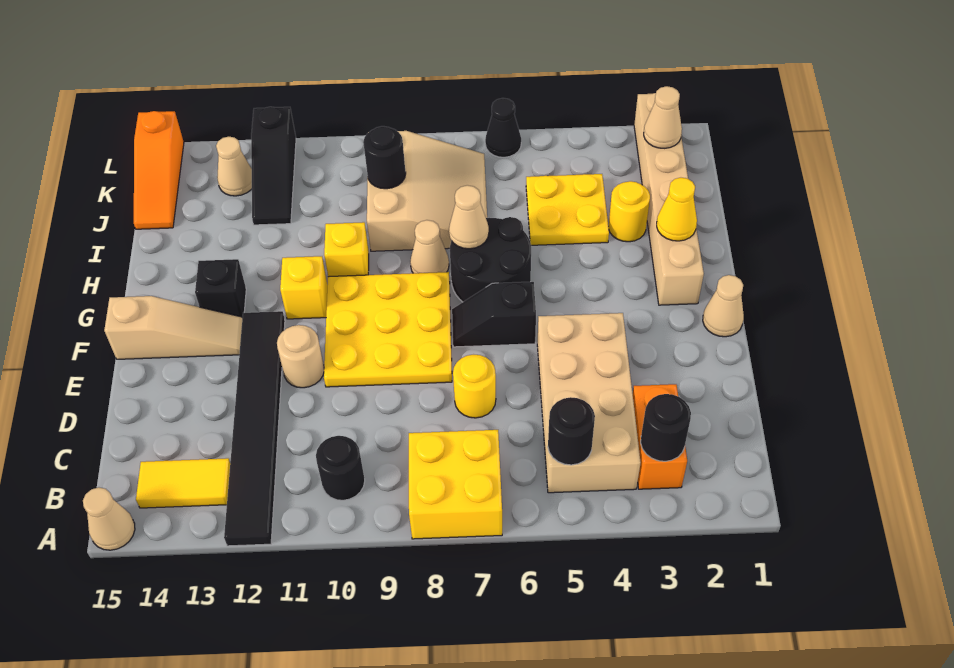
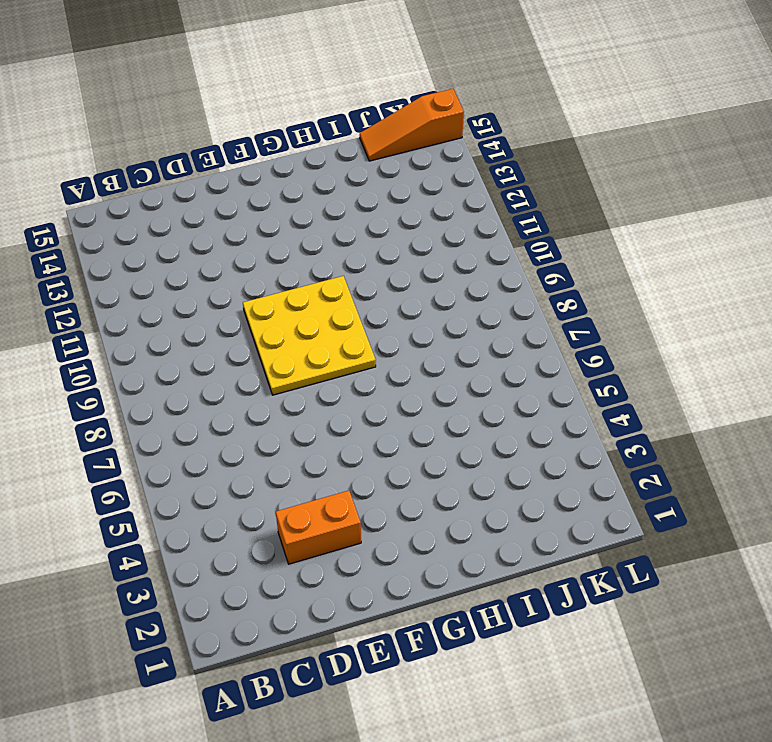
orange brick D3:E3 level 1 -> orange brick B3:C3 level 1
none -> yellow brick A7:B8 level 1
none -> black tile A12:F12 level 1
none -> tan cone A15 level 1
none -> tan brick B4:E5 level 1

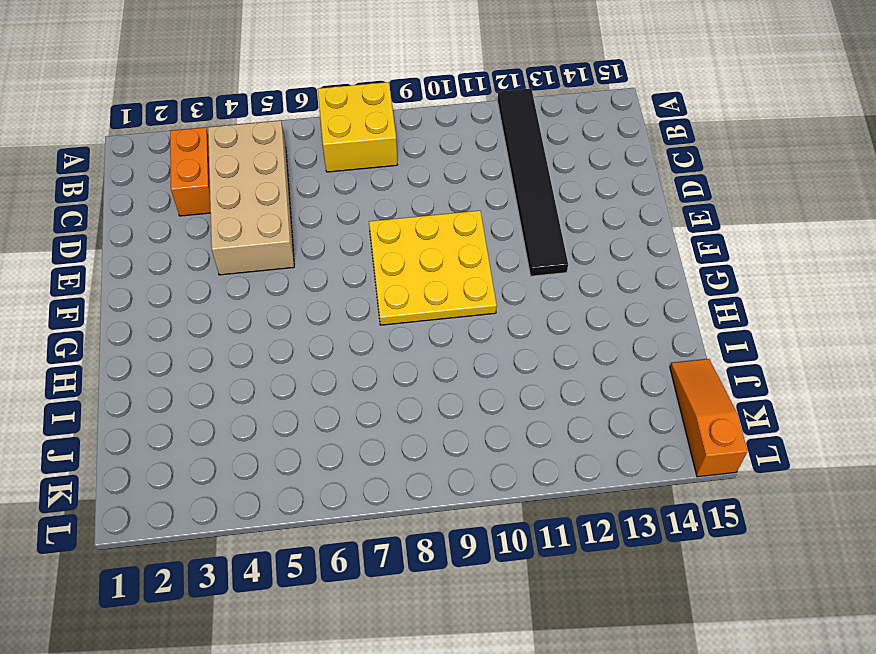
none -> tan cone A15 level 1
none -> black round brick B10 level 1
none -> yellow tile B13:B14 level 1
none -> yellow round brick D7 level 1

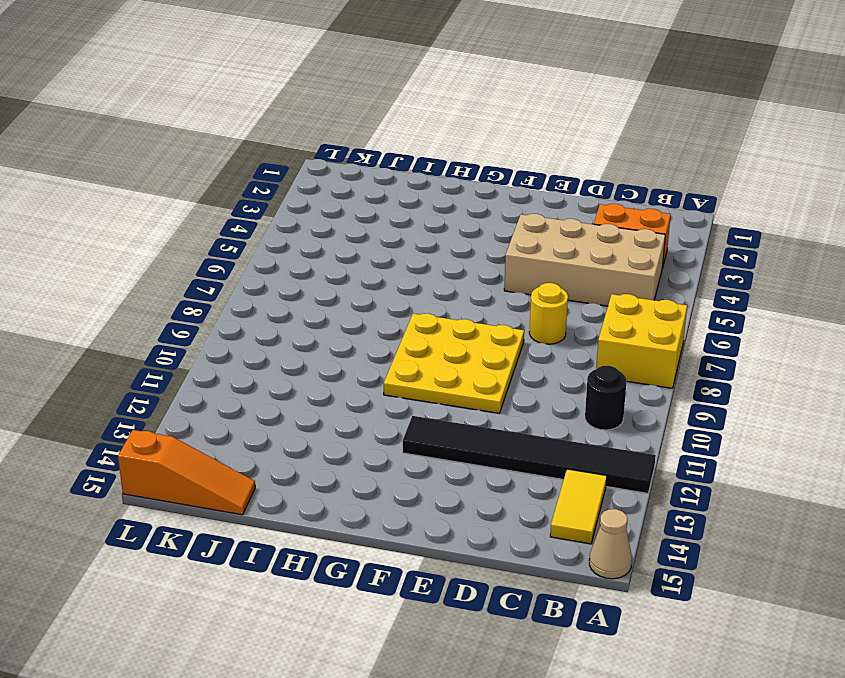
none -> tan round brick E11 level 1
none -> tan cone F1 level 1
none -> black slope F6:F7 level 1 top 6
none -> tan slope F13:F15 level 1 top 15

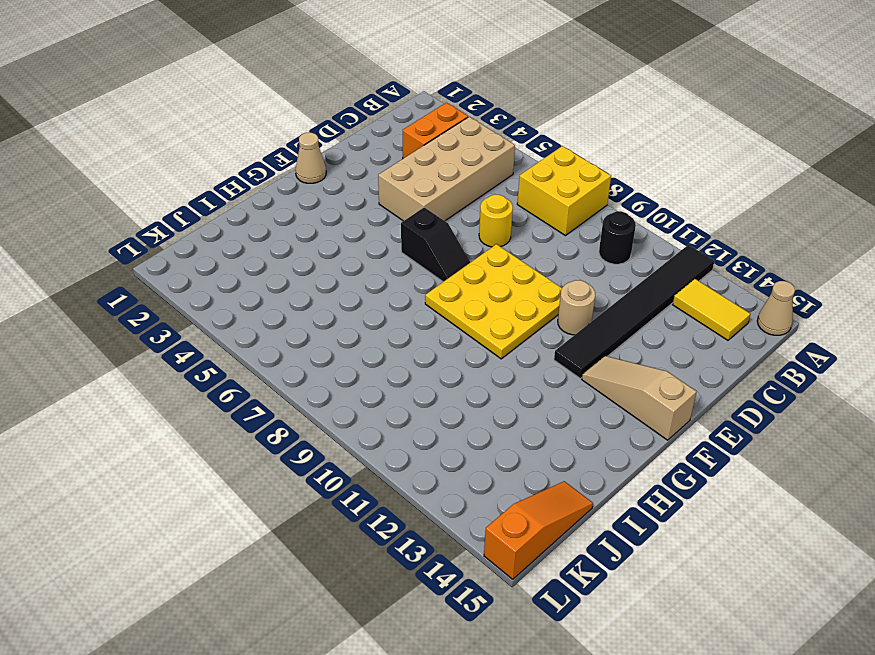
none -> tan brick G2:L2 level 1
none -> black round brick G6:H7 level 1
none -> yellow brick G11 level 1
none -> black brick G13 level 1

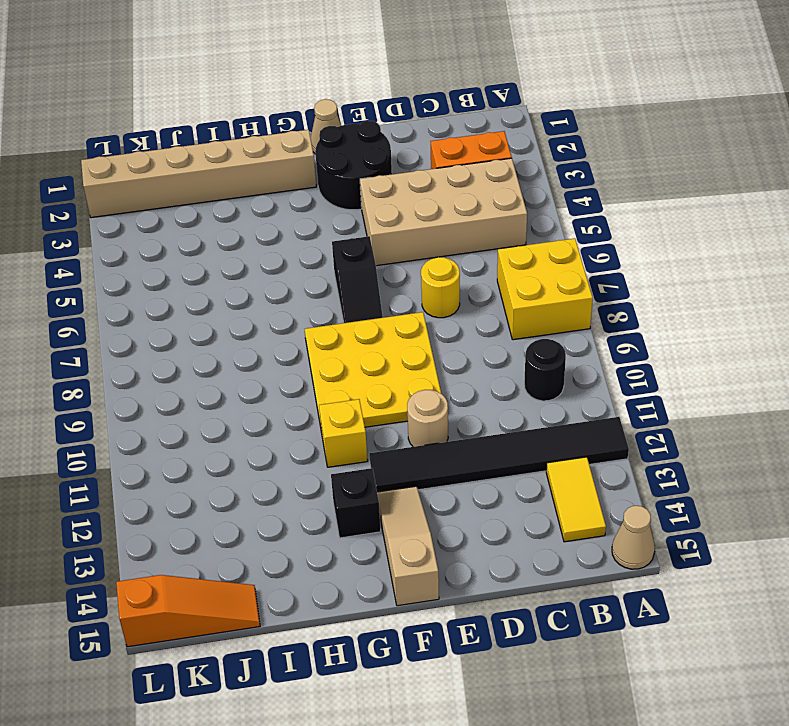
black round brick E2:F3 level 1 -> black round brick G6:H7 level 1
none -> tan cone H8 level 1
none -> yellow brick H10 level 1
none -> yellow round brick I3 level 1
none -> yellow plate I4:J5 level 1

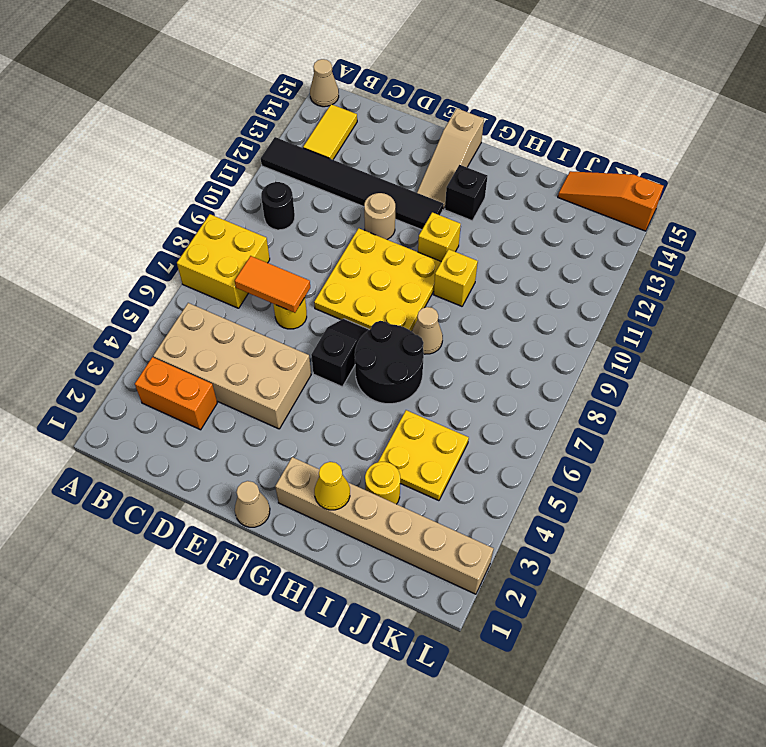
orange tile C7:D7 level 2 -> none
none -> tan slope I7:K9 level 1 top 9
none -> black slope J12:L12 level 1 top L
none -> tan cone K13 level 1
none -> black cone L6 level 1

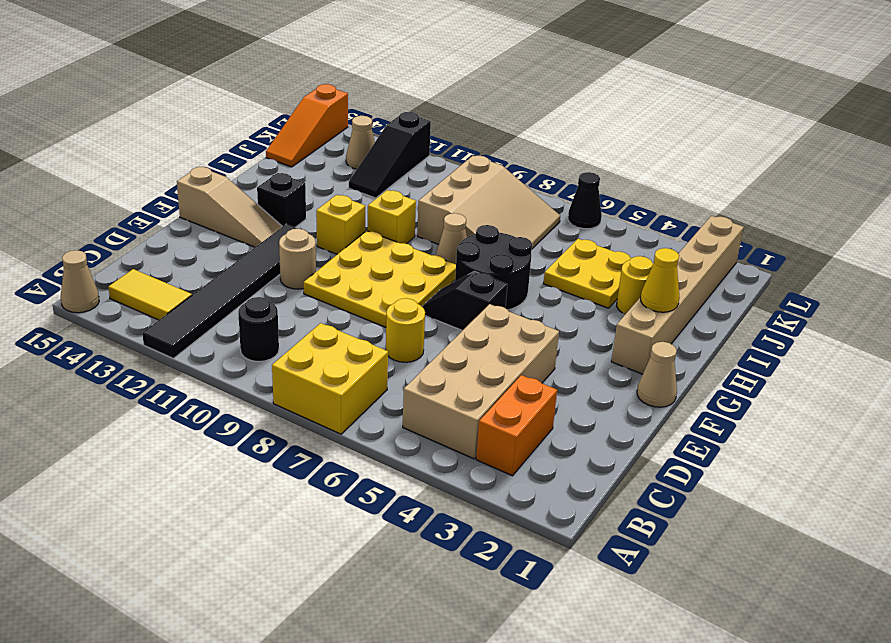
none -> black round brick B3 level 2
none -> black round brick B5 level 2
none -> tan cone H7 level 2
none -> black round brick J9 level 2

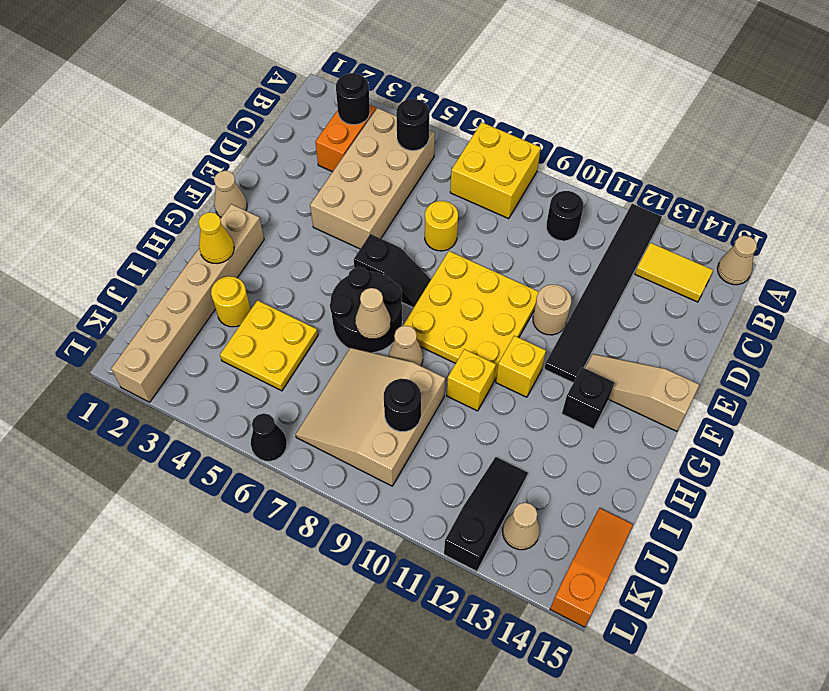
none -> tan cone K2 level 2

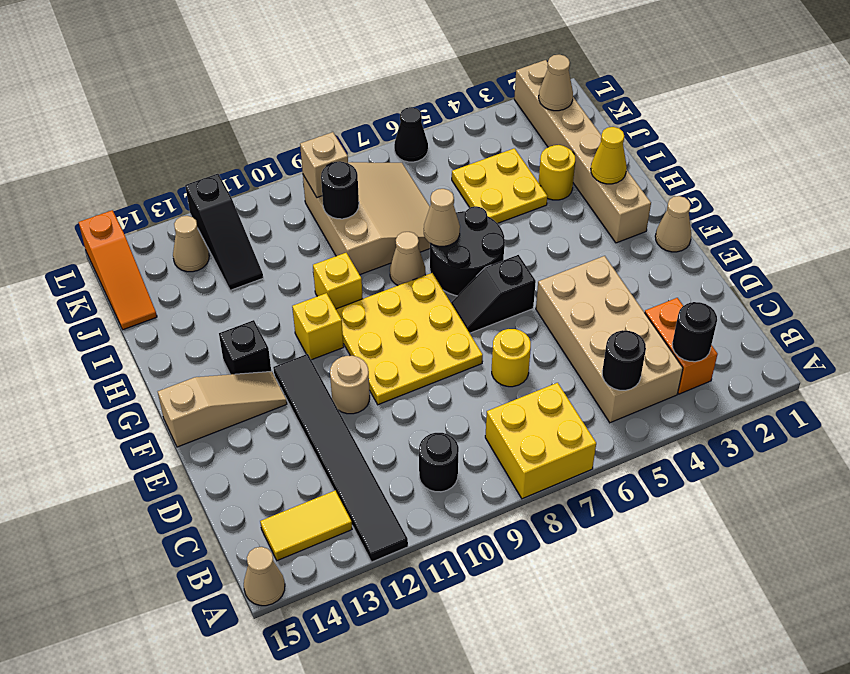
tan brick K9 level 2 -> none

